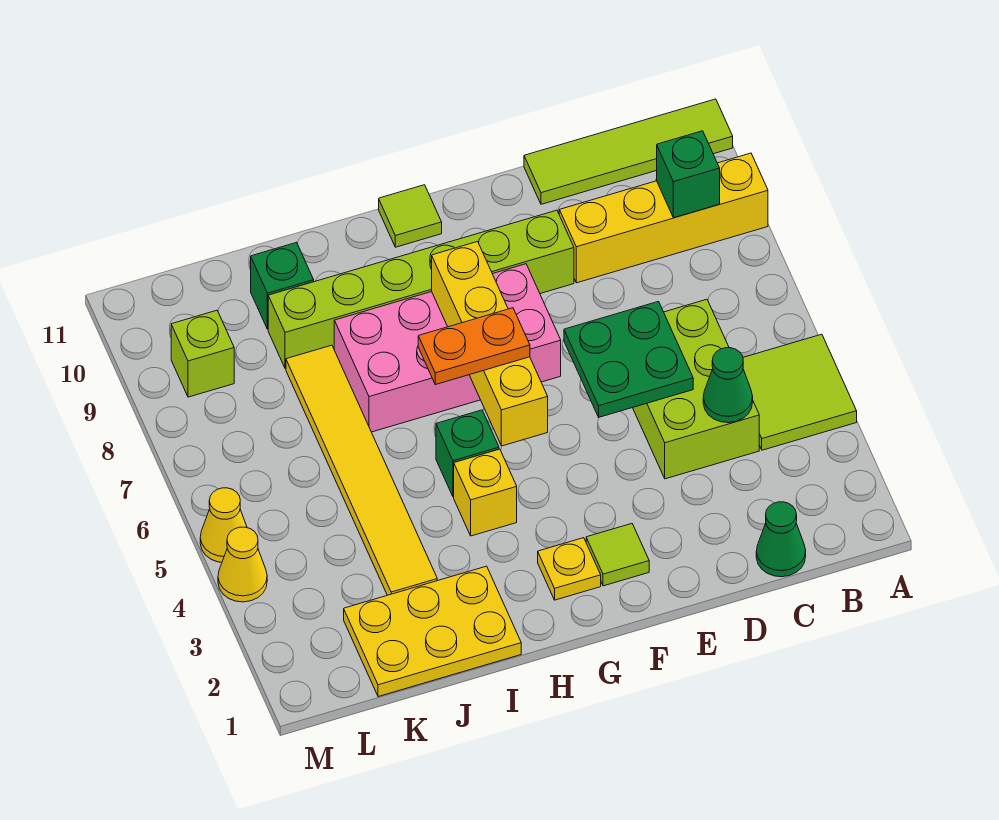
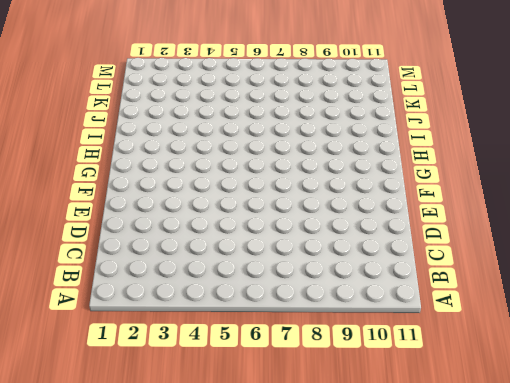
none -> lime tile A4:B5 level 1
none -> yellow brick A9:D9 level 1
none -> lime tile A11:D11 level 1

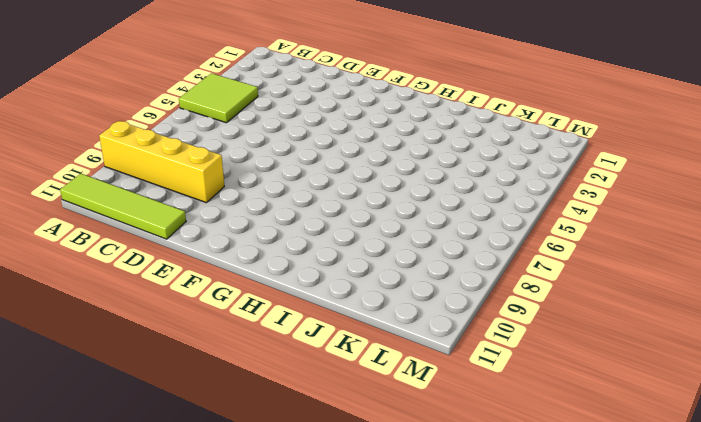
none -> green cone C1 level 1
none -> lime brick C4:D6 level 1
none -> lime brick E9:J9 level 1

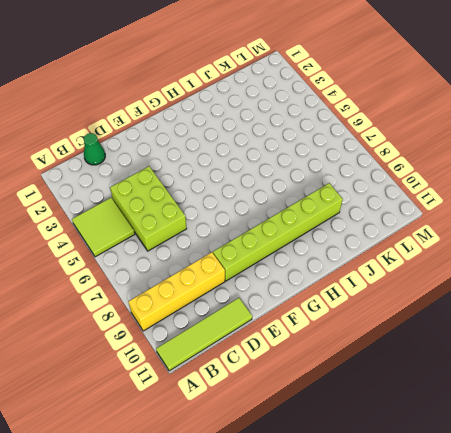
none -> lime tile F2 level 1
none -> pink brick F7:I8 level 1
none -> yellow plate G2 level 1

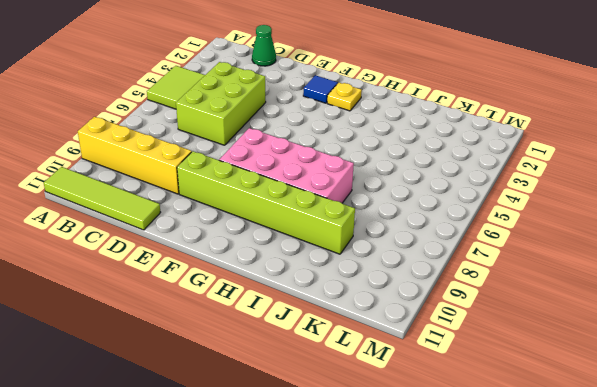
blue tile F2 level 1 -> lime tile F2 level 1
none -> lime tile G11 level 1
none -> yellow brick H4 level 1
none -> green brick H5 level 1

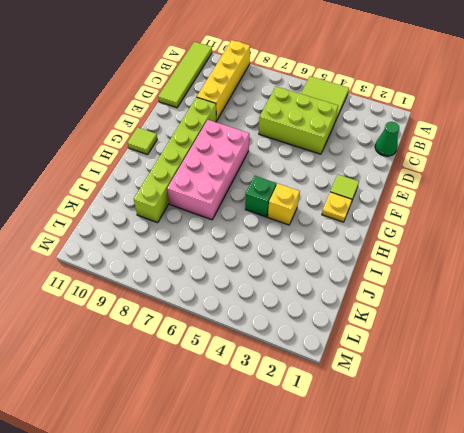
none -> yellow plate I1:K2 level 1
none -> yellow tile J3:J8 level 1
none -> green brick J10 level 1

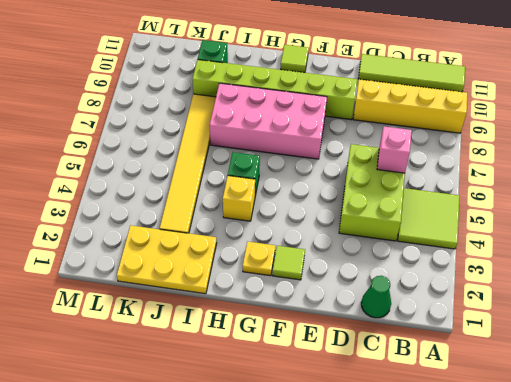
pink brick C6 level 2 -> none
none -> lime brick L9 level 1
none -> yellow cone M4 level 1
none -> yellow cone M5 level 1

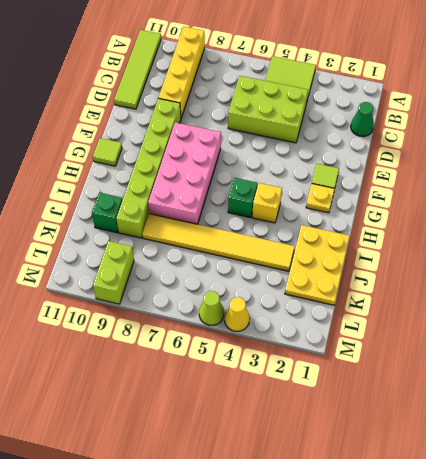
lime brick L9:M9 level 1 -> lime brick L9 level 1
lime cone M5 level 1 -> yellow cone M5 level 1
none -> green brick B9 level 2
none -> green cone C4 level 2
none -> green plate D5:E6 level 2

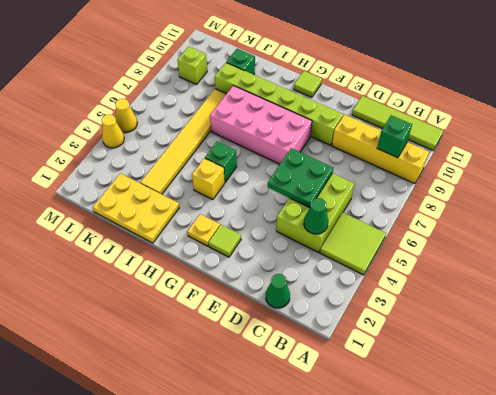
none -> yellow brick G5:G8 level 2
none -> orange plate G6:H6 level 3

